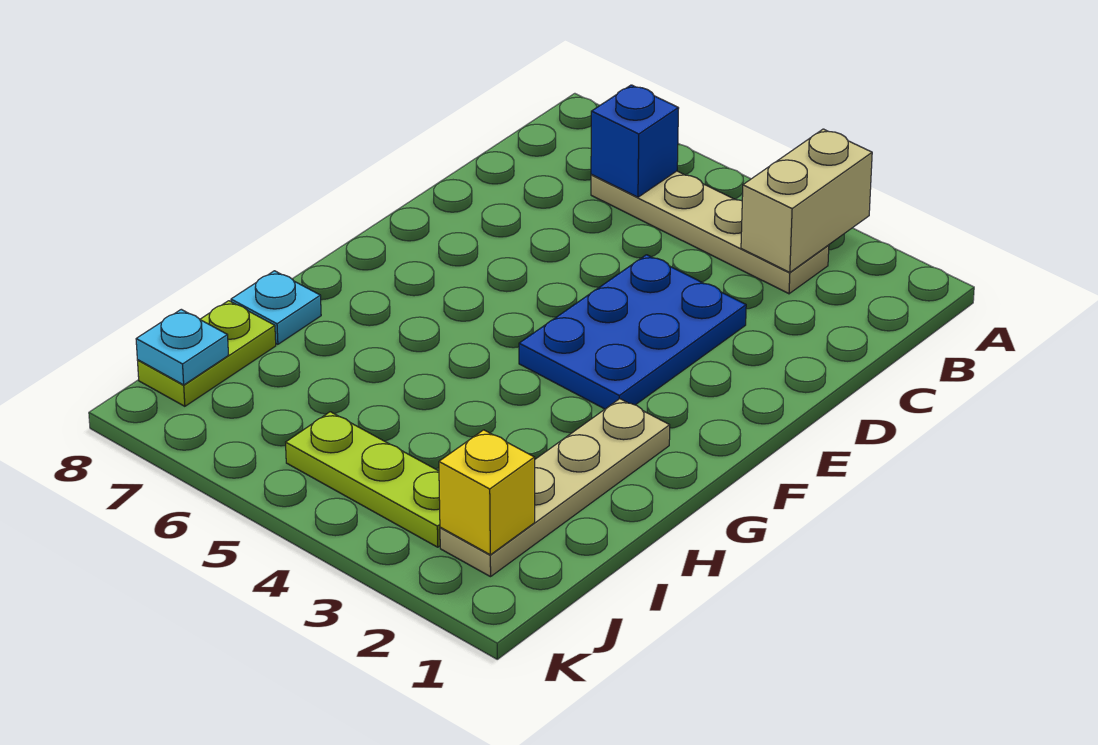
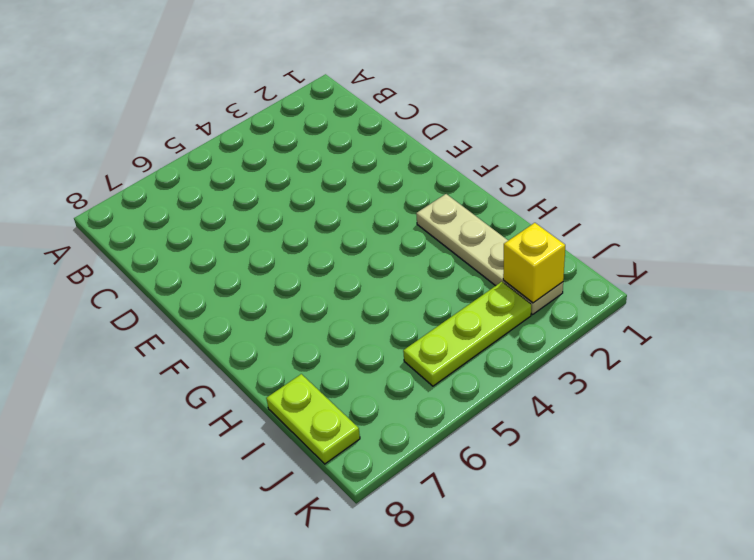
none -> tan plate B3:B6 level 1
none -> blue plate D3:F4 level 1

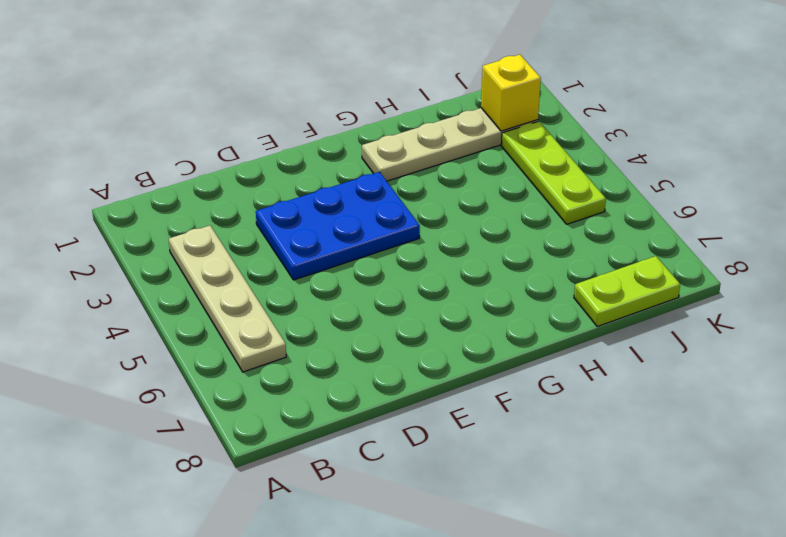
none -> cyan plate H8 level 1
none -> tan brick A3:B3 level 2

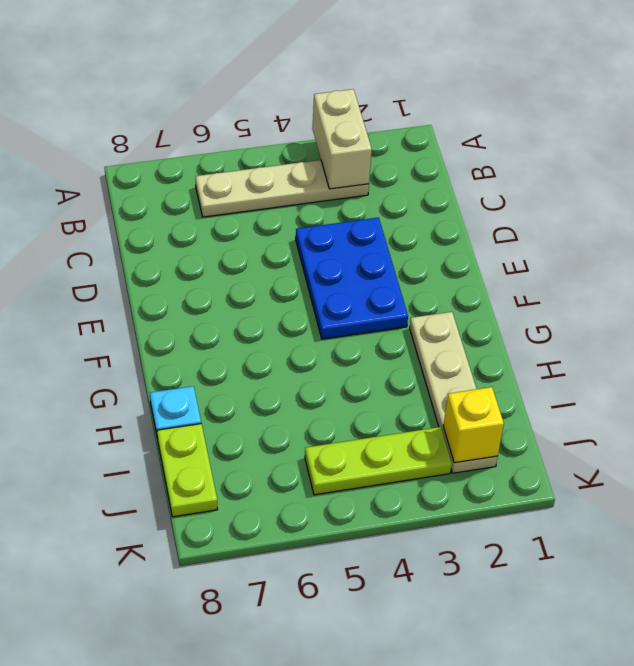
none -> blue brick B6 level 2
none -> cyan plate J8 level 2

